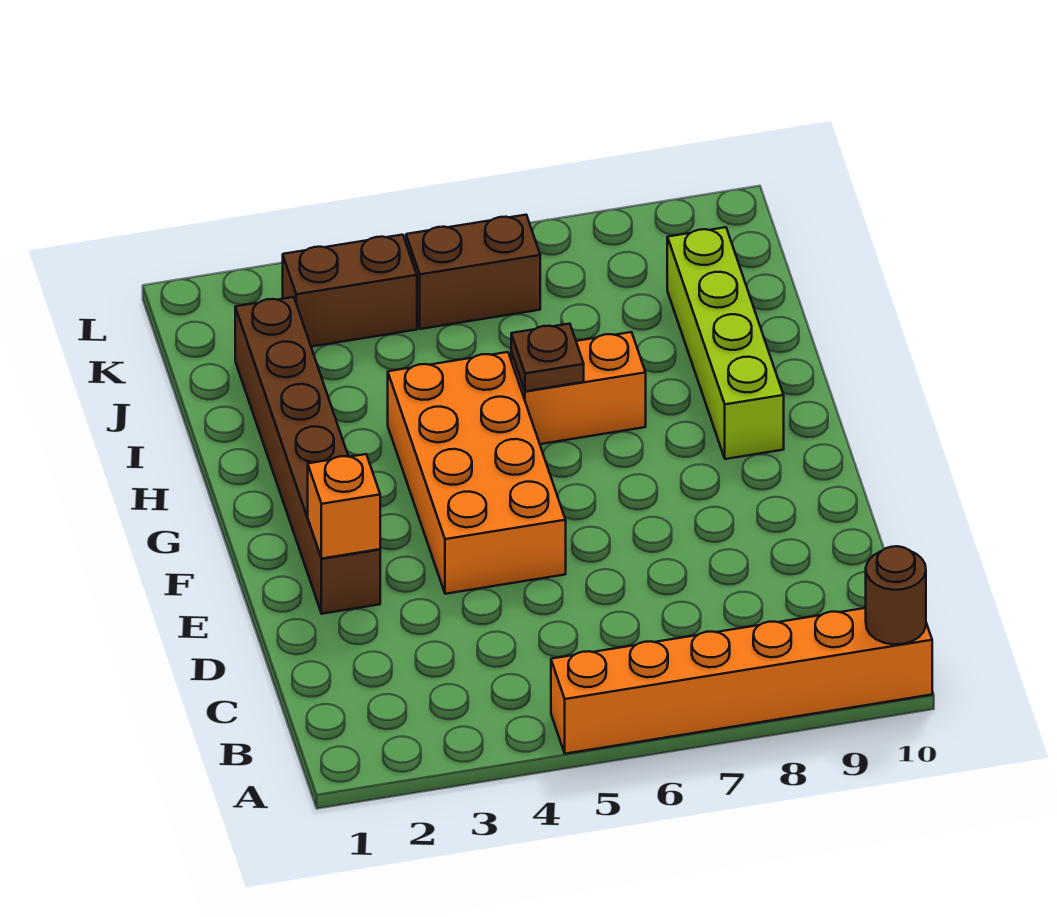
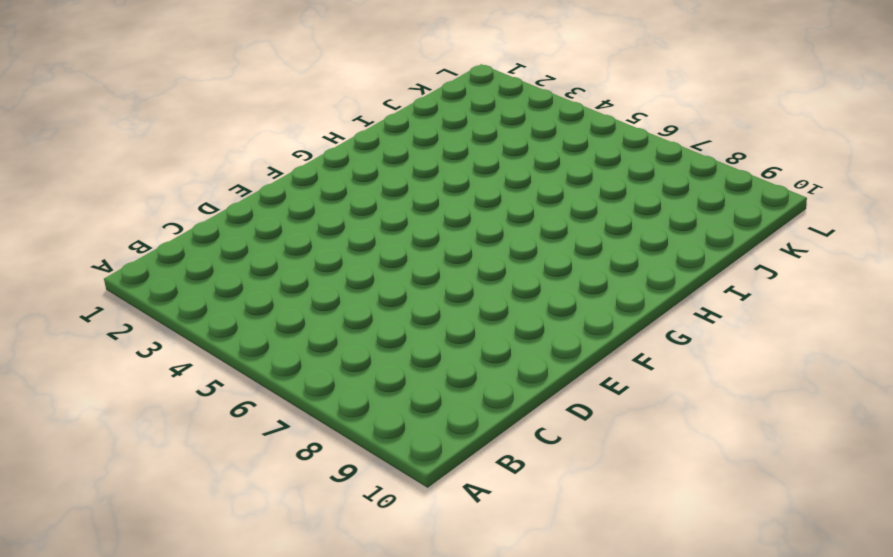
none -> orange brick A5:A10 level 1
none -> brown brick E2:J2 level 1

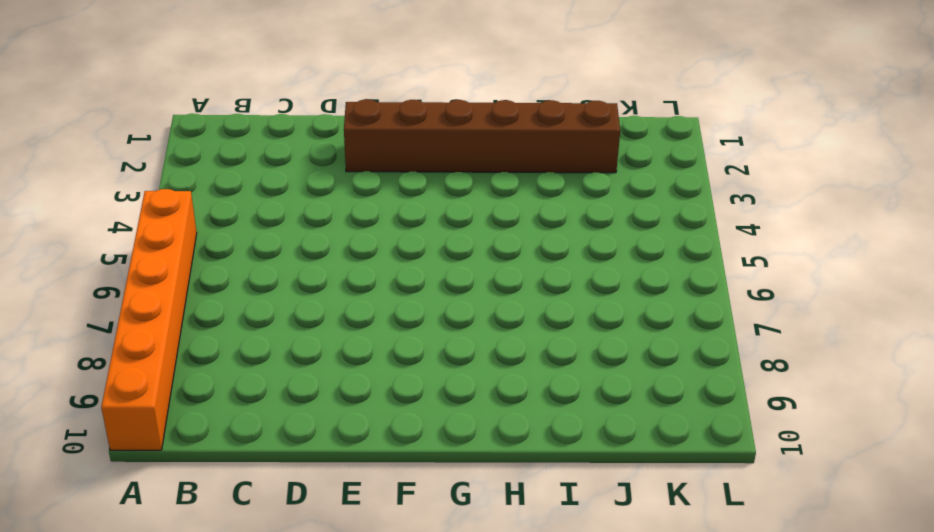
none -> orange brick E4:H5 level 1
none -> lime brick G9:J9 level 1

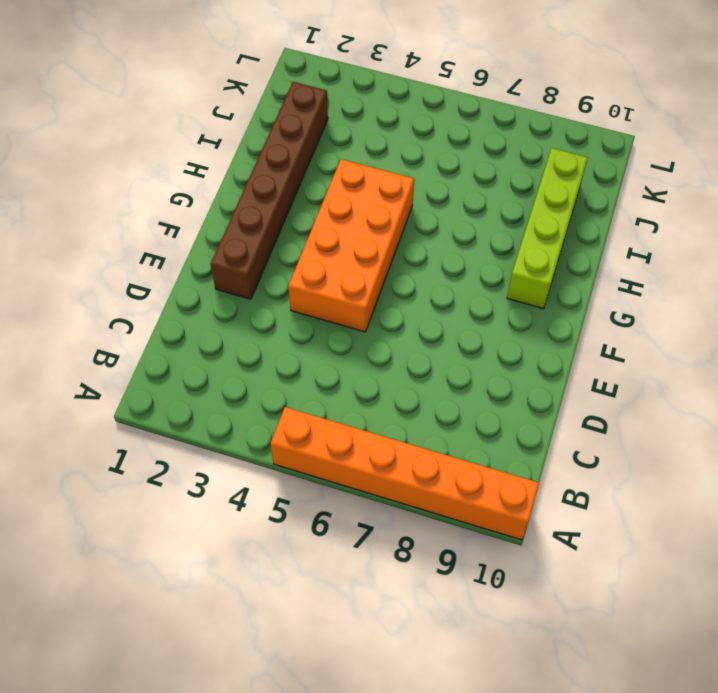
none -> orange brick H6:H7 level 1
none -> brown brick K3:K4 level 1

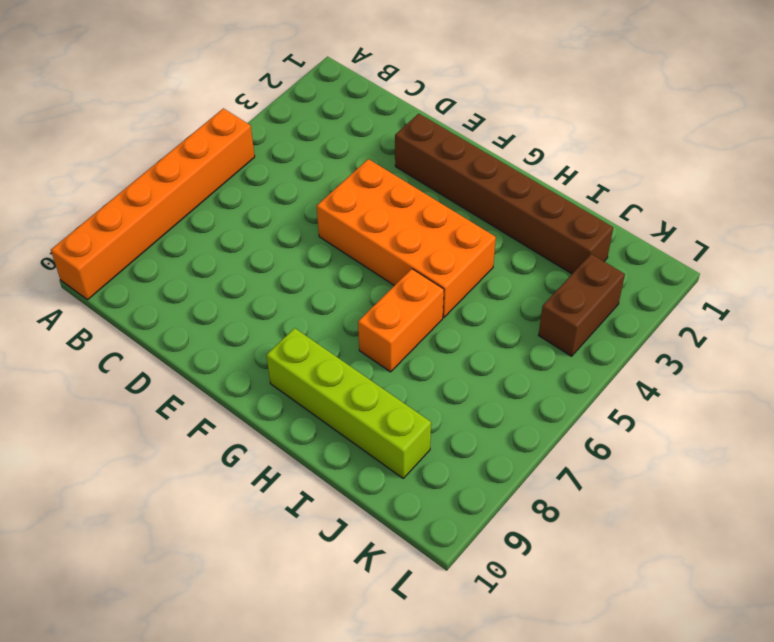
none -> brown brick K5:K6 level 1
none -> brown round brick A10 level 2

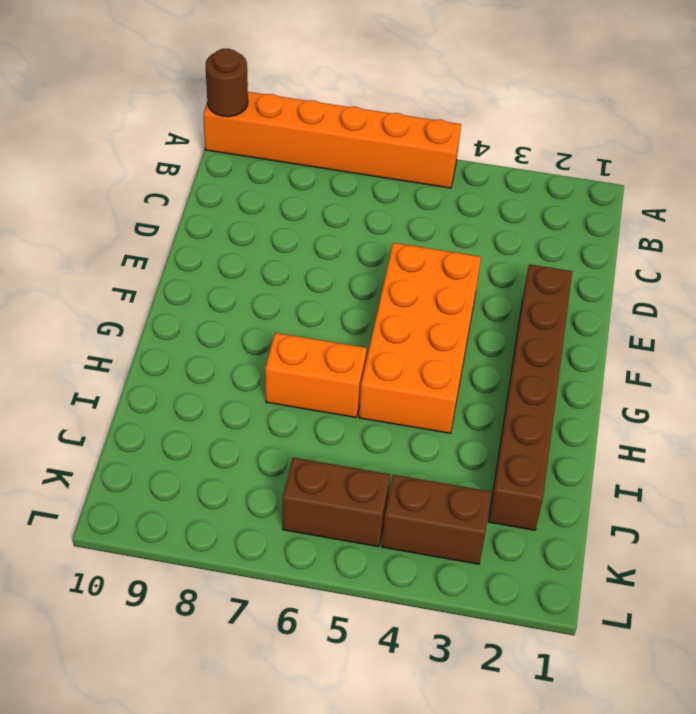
none -> lime brick G9:J9 level 1
none -> orange brick E2 level 2

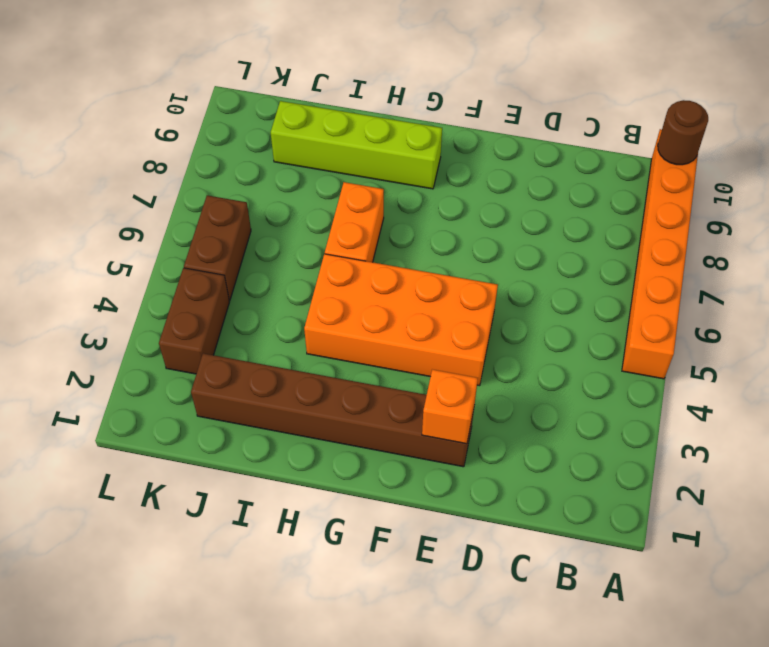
none -> brown plate H6 level 2

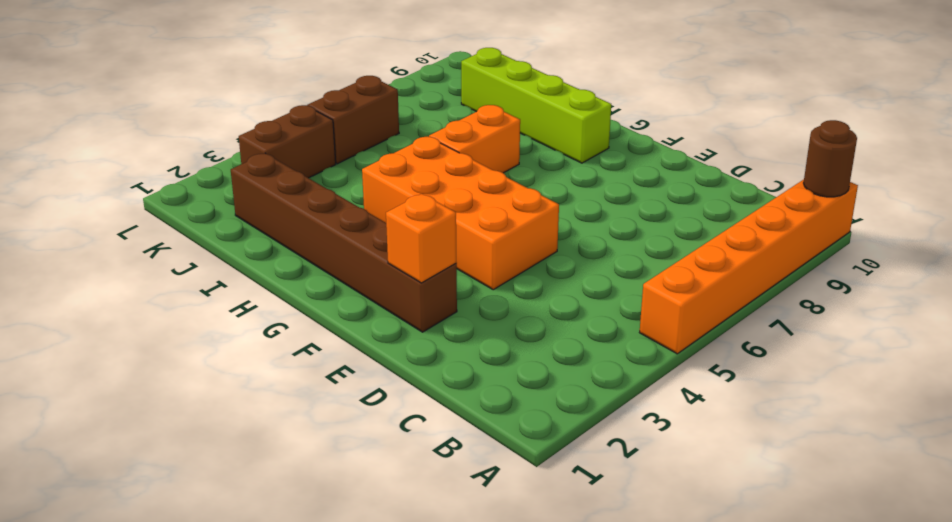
none -> brown plate H6 level 2

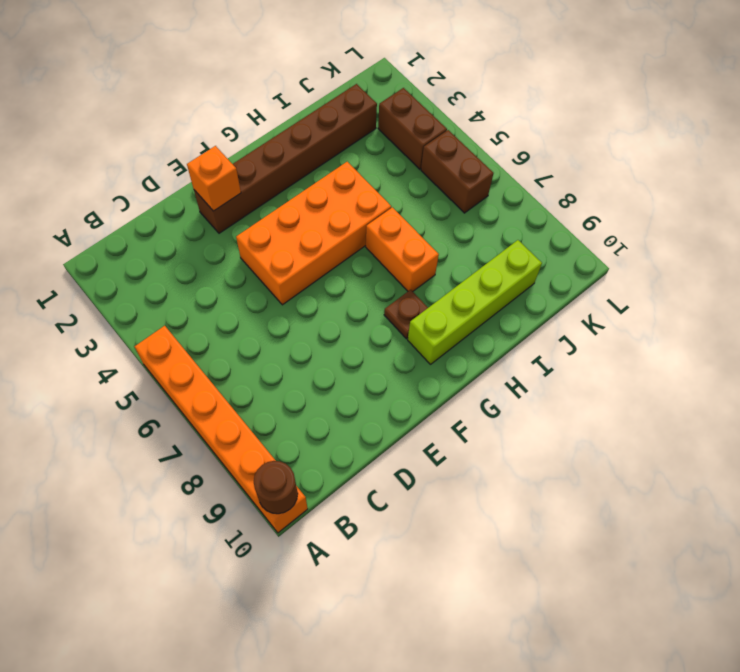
brown plate G8 level 1 -> brown plate H6 level 2

